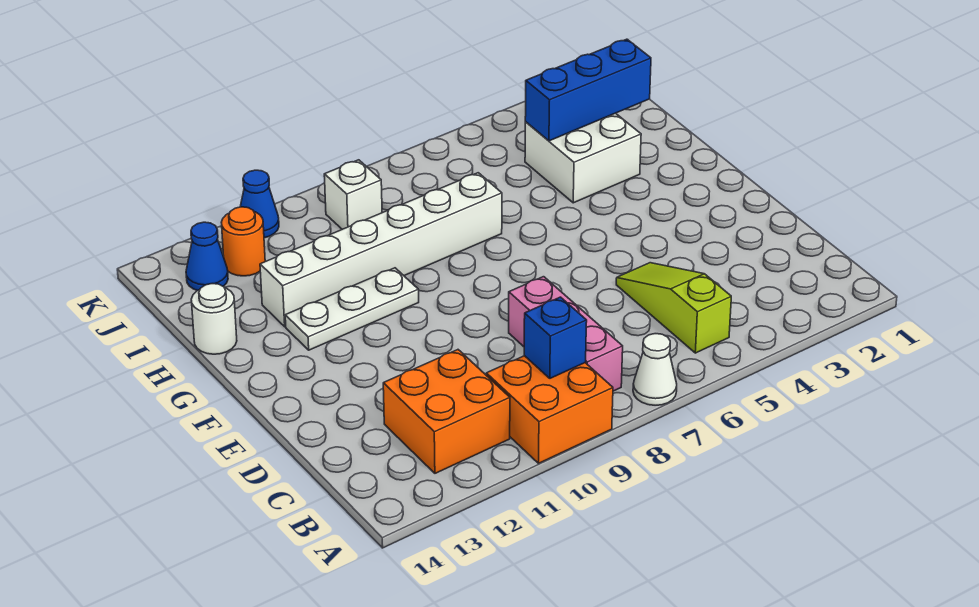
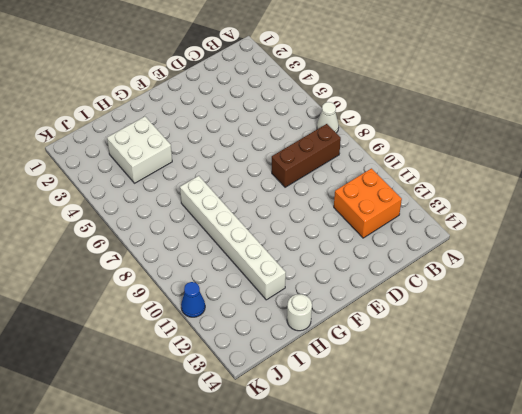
brown brick B8:D8 level 1 -> pink brick B8:D8 level 1
none -> orange brick A9:B10 level 1
none -> lime slope B5:D5 level 1 top B
none -> white plate G10:G12 level 1

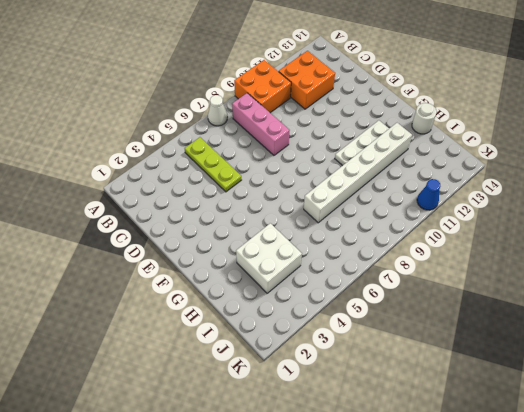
lime plate B5:D5 level 1 -> lime slope B5:D5 level 1 top B
none -> white brick J9 level 1
none -> orange round brick J12 level 1
none -> blue cone J13 level 1

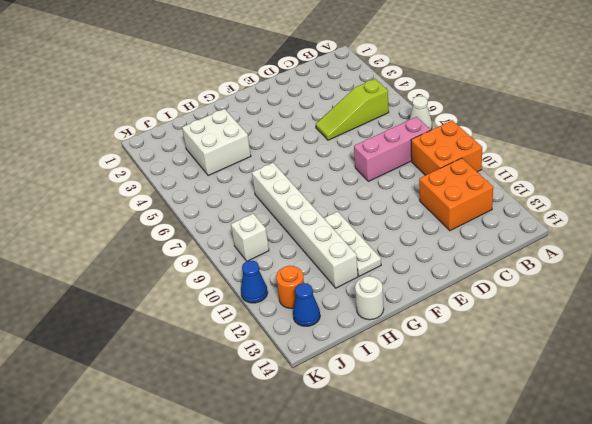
none -> blue brick B9 level 2
none -> blue brick I2:I4 level 2

